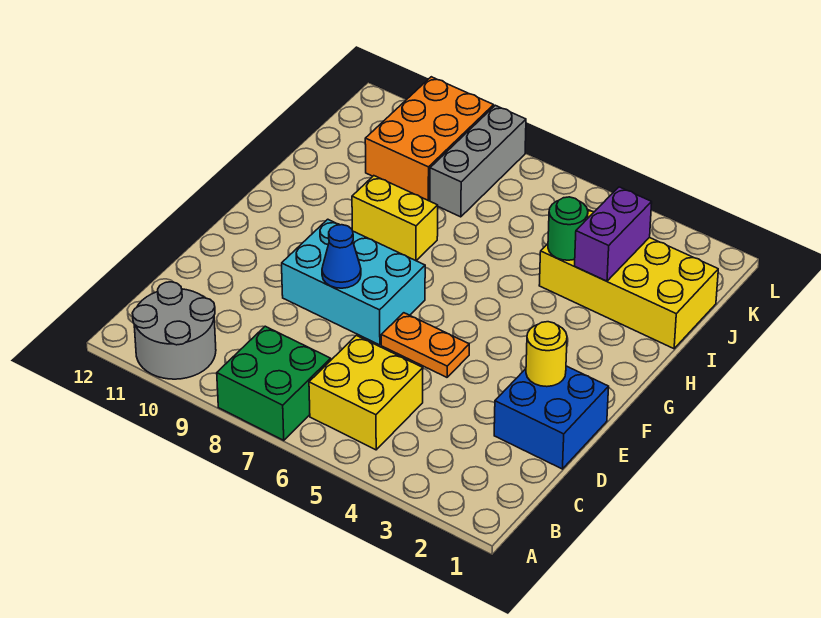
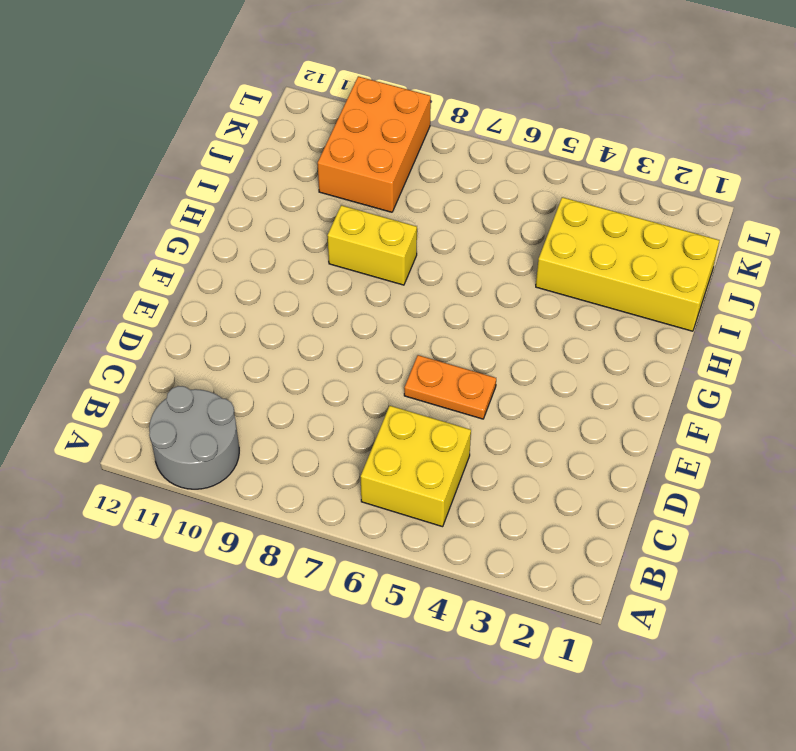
none -> green brick A7:B8 level 1
none -> blue brick D1:E2 level 1
none -> cyan brick E7:F9 level 1

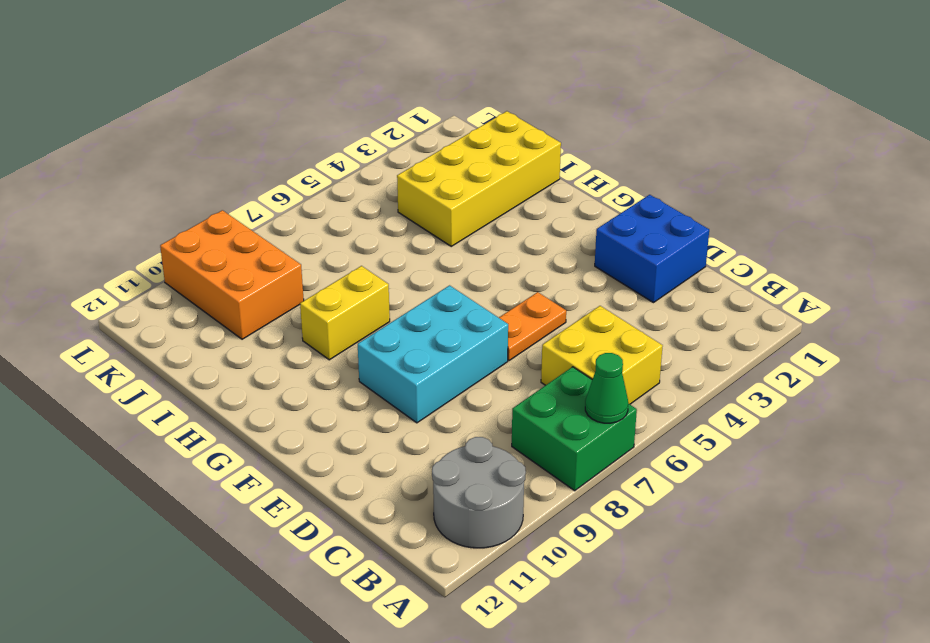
green cone A7 level 2 -> none
none -> grey brick J8:L8 level 1
none -> yellow round brick E2 level 2
none -> blue cone E8 level 2

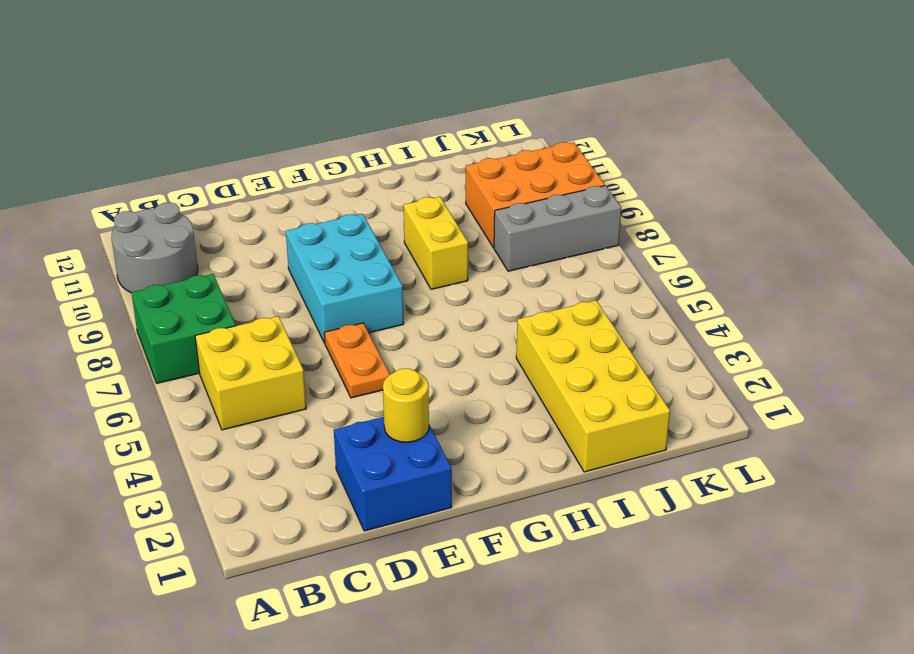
none -> blue cone E8 level 2
none -> purple brick I3:J3 level 2
none -> green round brick I4 level 2

